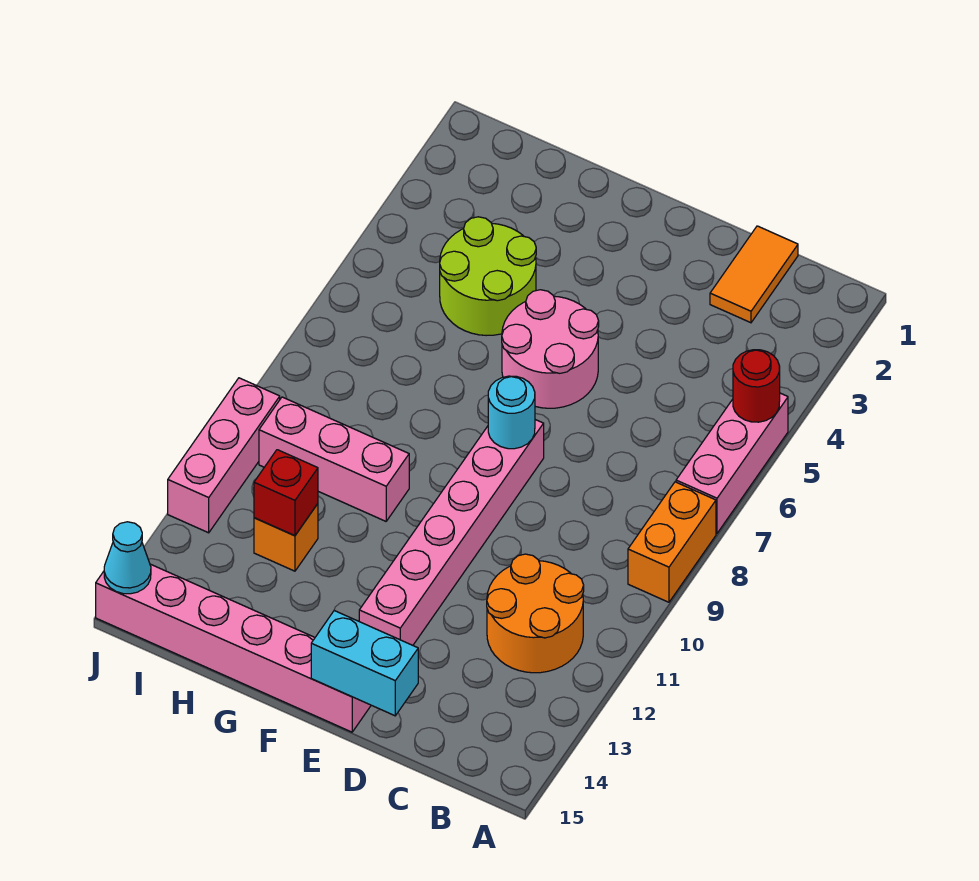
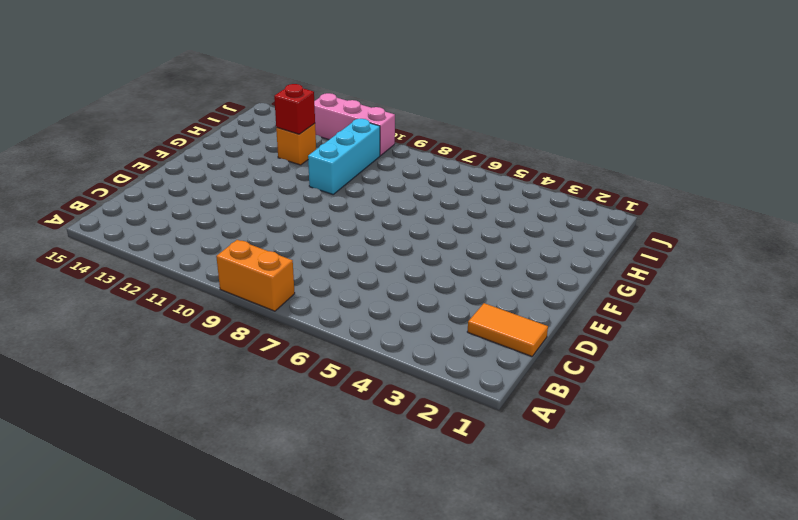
cyan brick G10:I10 level 1 -> pink brick G10:I10 level 1
none -> pink brick A5:A7 level 1
none -> orange round brick B11:C12 level 1
none -> pink round brick E5:F6 level 1

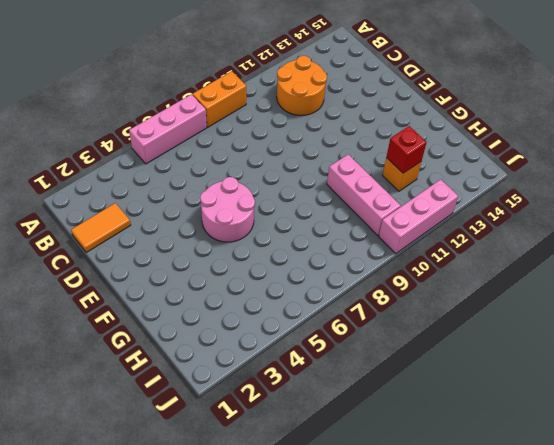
none -> pink brick E8:E13 level 1
none -> pink brick E15:J15 level 1
none -> lime round brick G4:H5 level 1

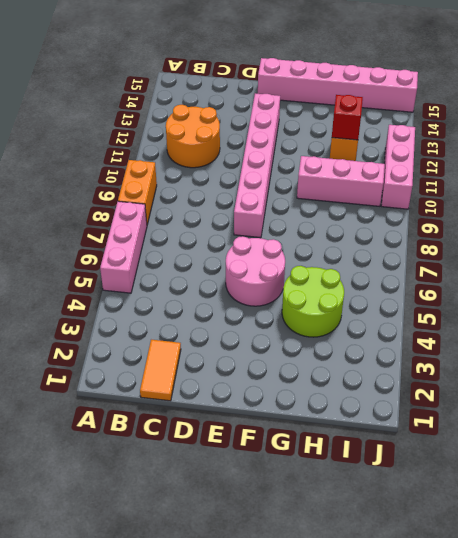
none -> red round brick A5 level 2
none -> cyan brick D15:E15 level 2
none -> cyan round brick E8 level 2

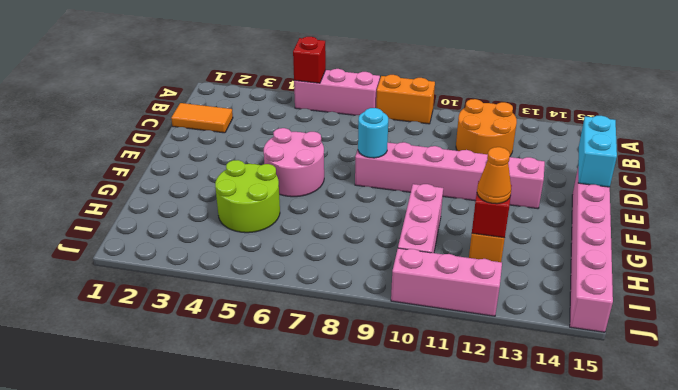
red brick A5 level 2 -> red round brick A5 level 2
orange cone H12 level 3 -> none
none -> cyan cone J15 level 2

